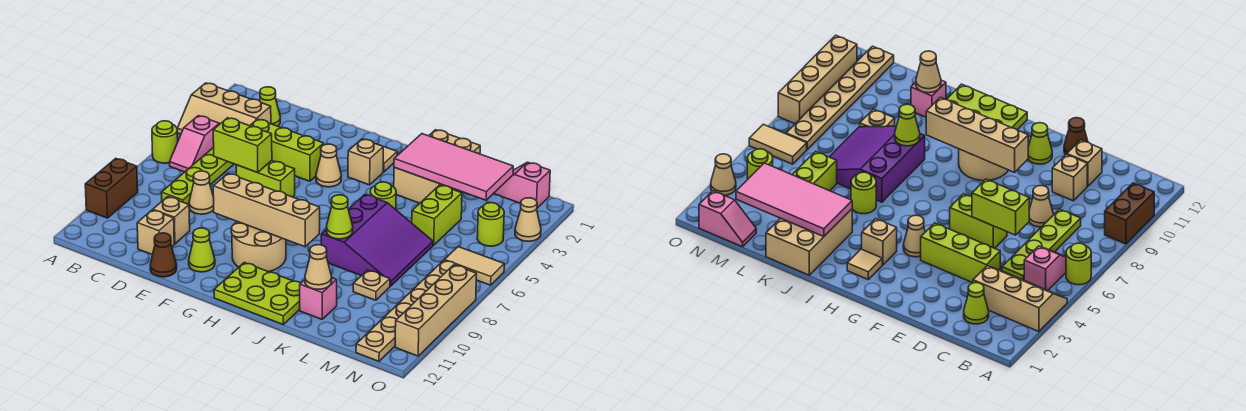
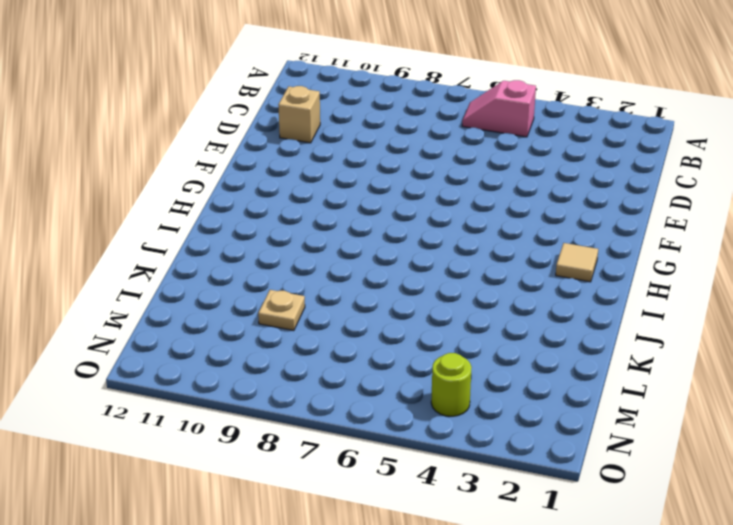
none -> tan slope A3:C4 level 1 top 3
none -> lime round brick A6 level 1
none -> brown brick A9:A10 level 1
none -> lime cone C2 level 1

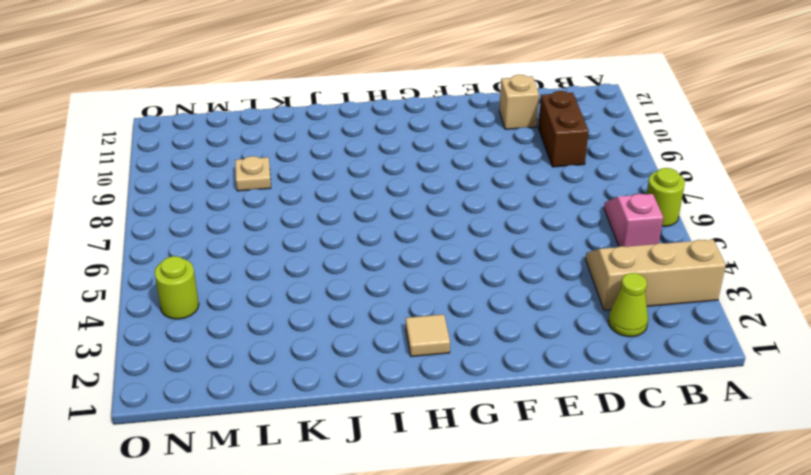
brown brick C9:C10 level 1 -> brown brick A9:A10 level 1
none -> lime plate C5:C8 level 1
none -> lime brick D4:F4 level 1
none -> tan cone D8 level 1
none -> tan brick D10 level 1

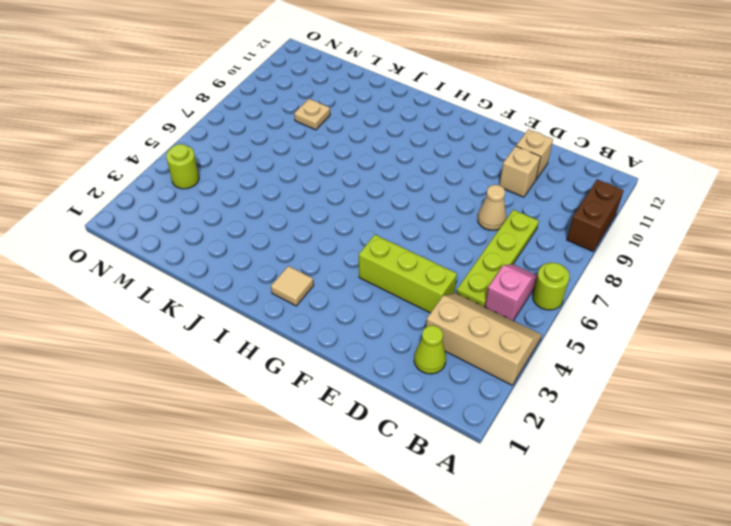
none -> lime brick E6:F6 level 1
none -> brown cone E12 level 1
none -> lime cone F11 level 1
none -> tan cone G4 level 1

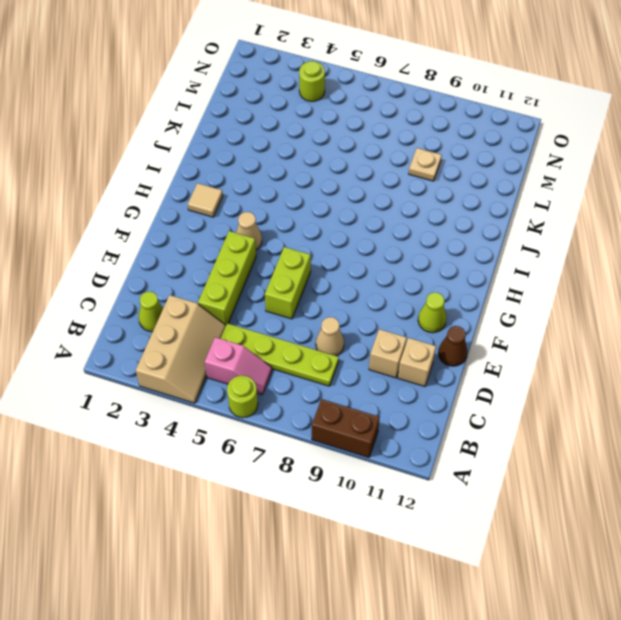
none -> tan round brick G9:H10 level 1
none -> tan brick H3 level 1
none -> lime plate H11:J12 level 1
none -> tan brick J1:K3 level 1

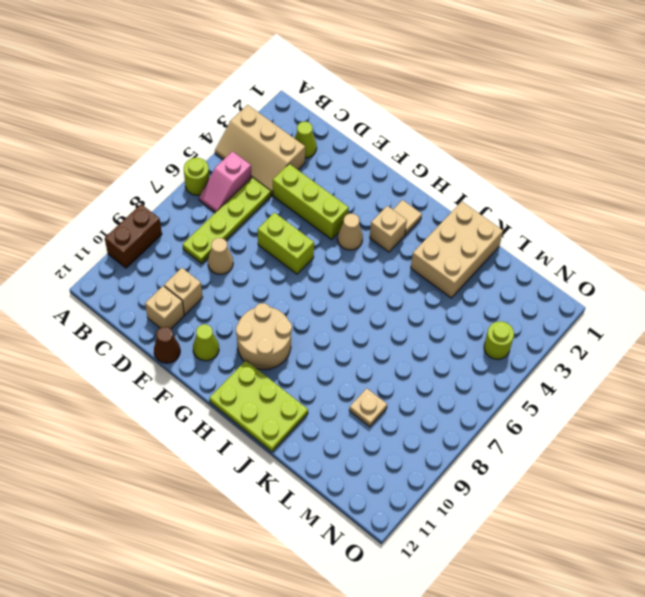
none -> lime round brick J5 level 1
none -> purple slope J6:L8 level 1 top J
none -> pink brick K11 level 1
none -> lime brick L4:L5 level 1

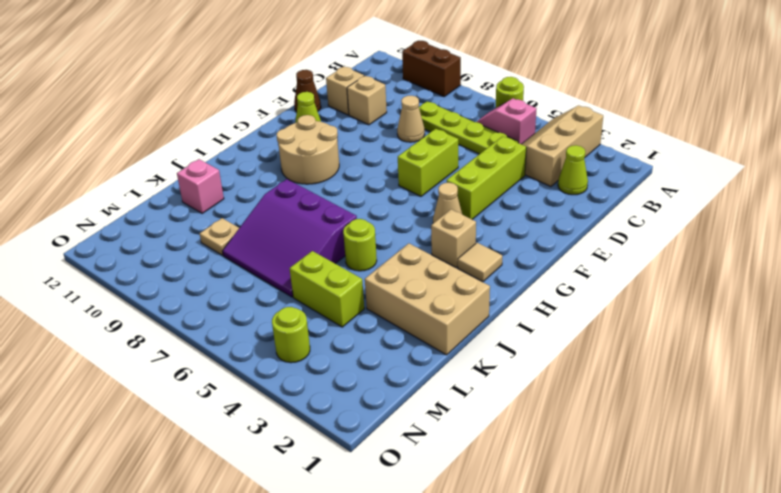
none -> lime plate H11:J12 level 1
none -> pink slope M1:N1 level 1 top N
none -> tan tile N6:O6 level 1
none -> tan plate N7:N12 level 1

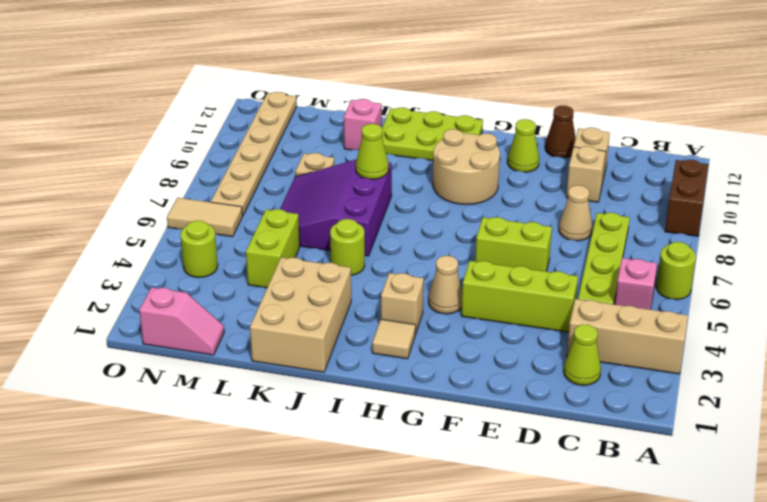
none -> tan cone O3 level 1
none -> tan brick O8:O11 level 1
none -> lime brick D6:E6 level 2
none -> tan brick F9:I9 level 2

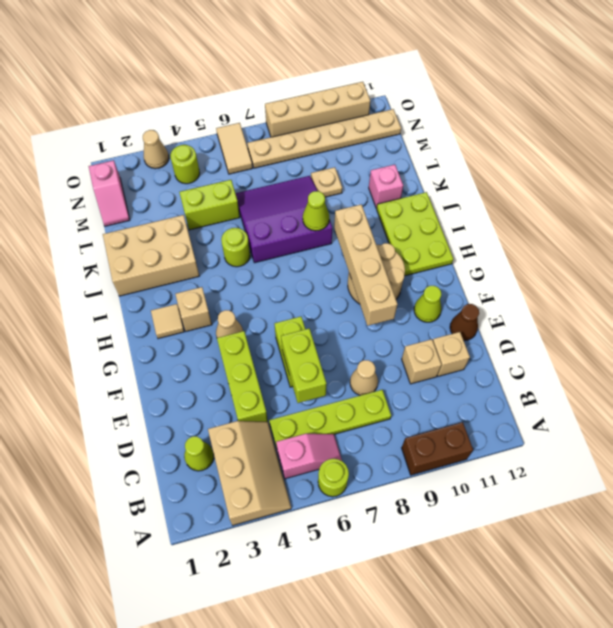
none -> pink tile J2:M3 level 2
none -> tan cone K11 level 2

